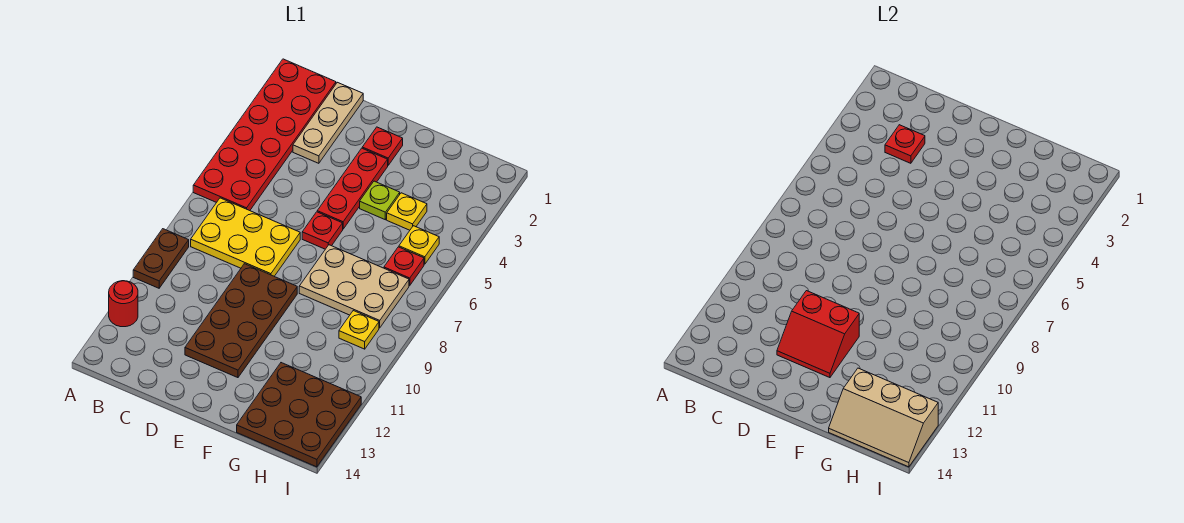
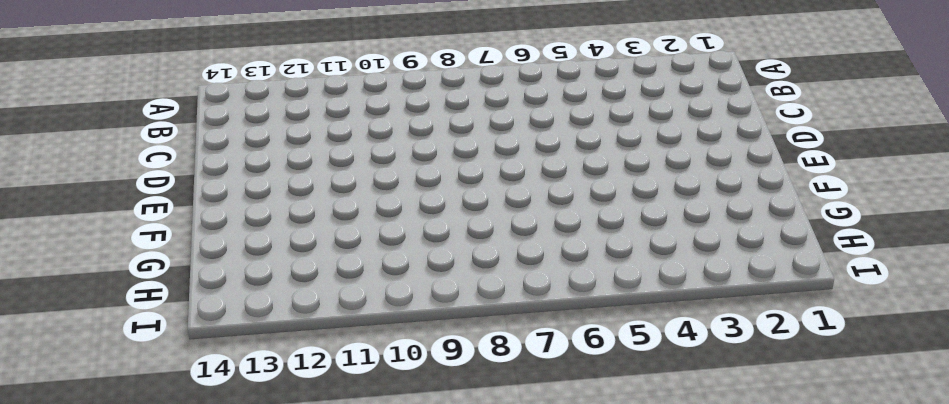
none -> red plate A1:B6 level 1
none -> brown plate A9:A10 level 1
none -> red round brick A12 level 1

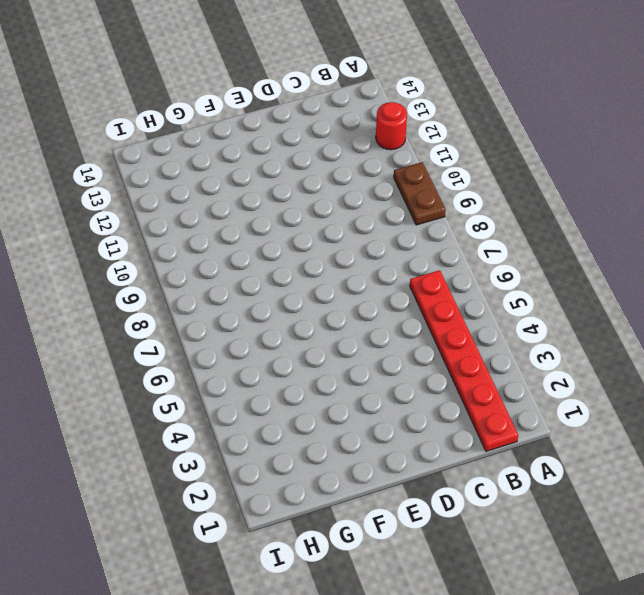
red plate B1:B6 level 1 -> red plate A1:B6 level 1
none -> yellow plate B7:D8 level 1
none -> tan plate C1:C3 level 1
none -> brown plate D9:E12 level 1

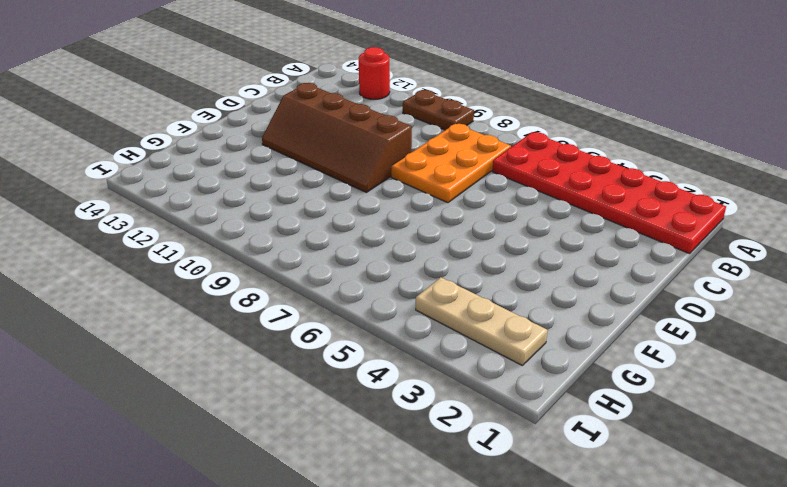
orange plate B7:D8 level 1 -> yellow plate B7:D8 level 1
brown slope D9:E12 level 1 top D -> brown plate D9:E12 level 1
tan plate H2:H4 level 1 -> tan plate C1:C3 level 1
none -> red plate E2 level 1
none -> red plate E3:E5 level 1
none -> red plate E6 level 1

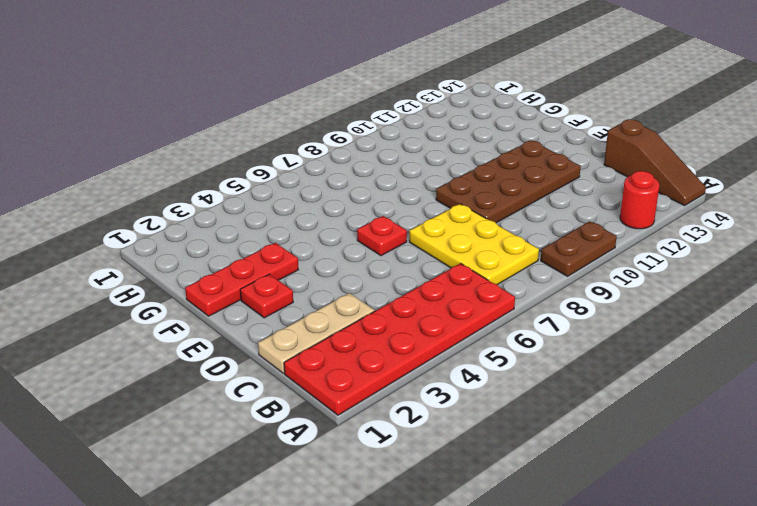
brown slope A14:C14 level 1 top C -> none
red plate F1:F3 level 1 -> red plate E3:E5 level 1
none -> lime plate F4 level 1
none -> tan plate F7:H8 level 1
none -> yellow plate G4 level 1

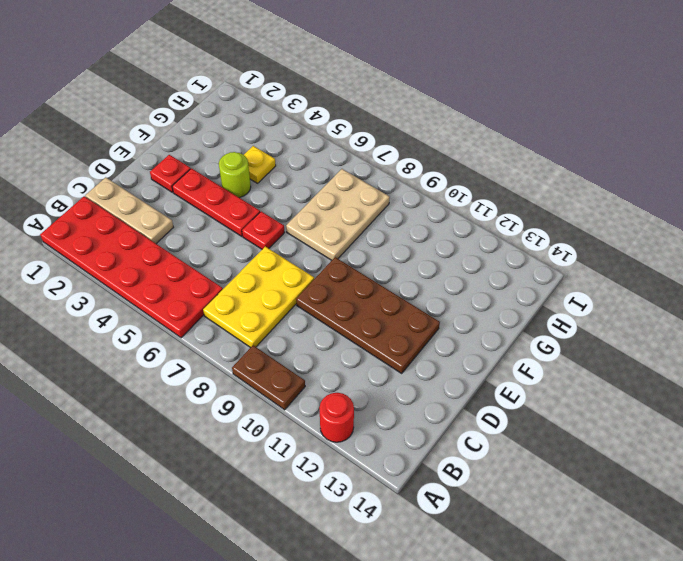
lime round brick F4 level 1 -> lime plate F4 level 1
none -> brown plate G12:I14 level 1
none -> yellow plate H5 level 1
none -> red plate H6 level 1

